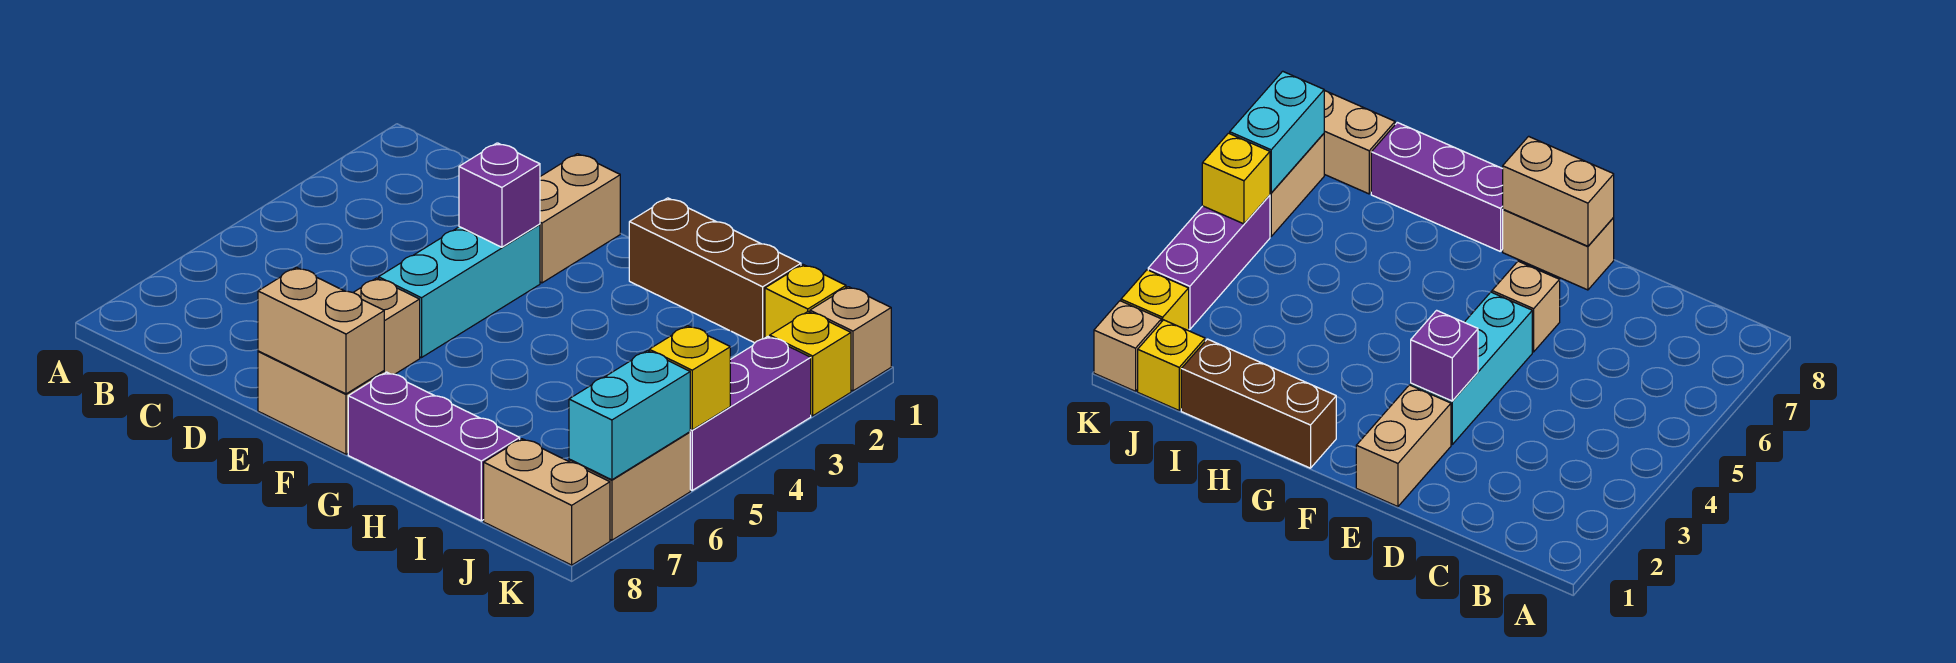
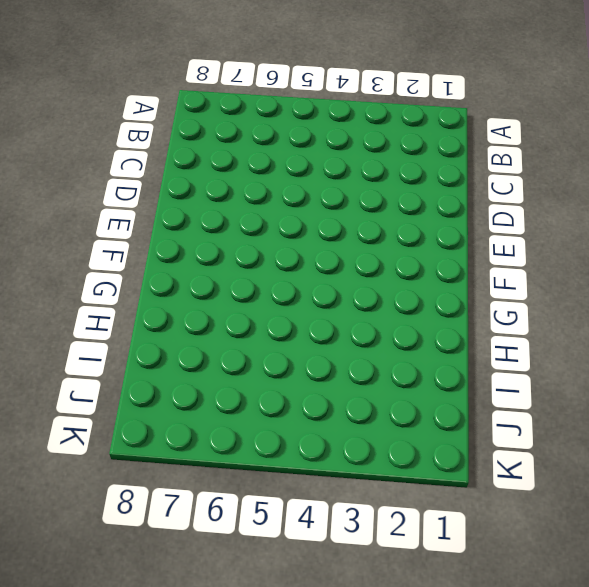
none -> tan brick E1:E2 level 1
none -> cyan brick E3:E5 level 1
none -> tan brick E6 level 1

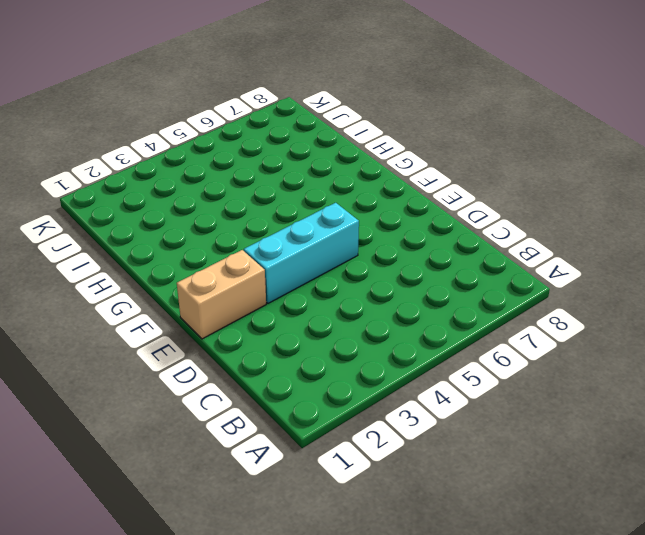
none -> tan brick E6 level 1
none -> tan brick E8:F8 level 1
none -> brown brick G1:I1 level 1

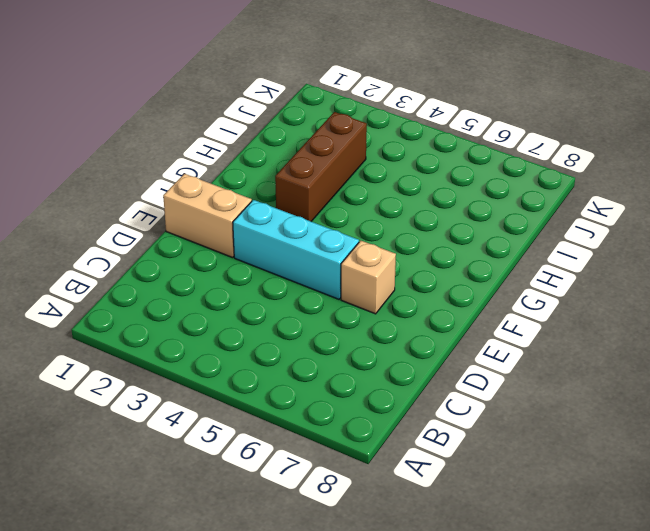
brown brick G3:I3 level 1 -> brown brick G1:I1 level 1
none -> tan brick E8:F8 level 1
none -> purple brick G8:I8 level 1
none -> yellow brick J1 level 1

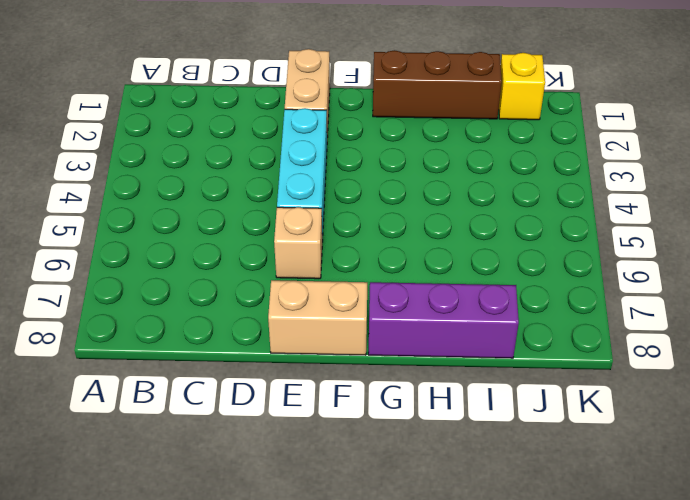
none -> tan brick J8:K8 level 1
none -> tan brick K1 level 1
none -> yellow brick K2 level 1

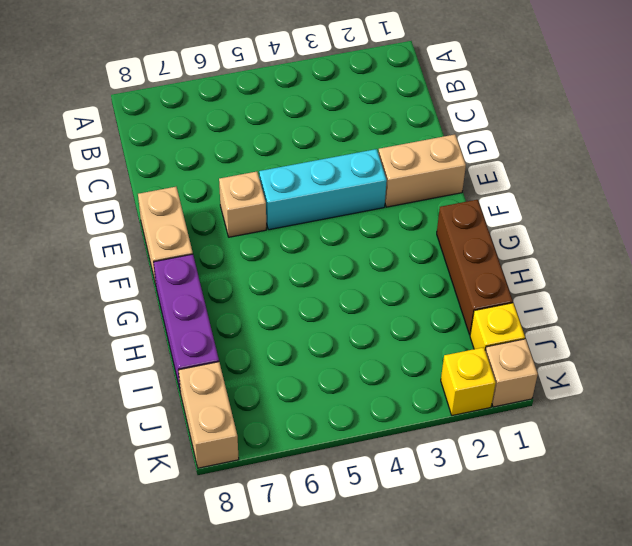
none -> purple brick K3:K5 level 1
none -> tan brick K6:K7 level 1
none -> purple brick E3 level 2

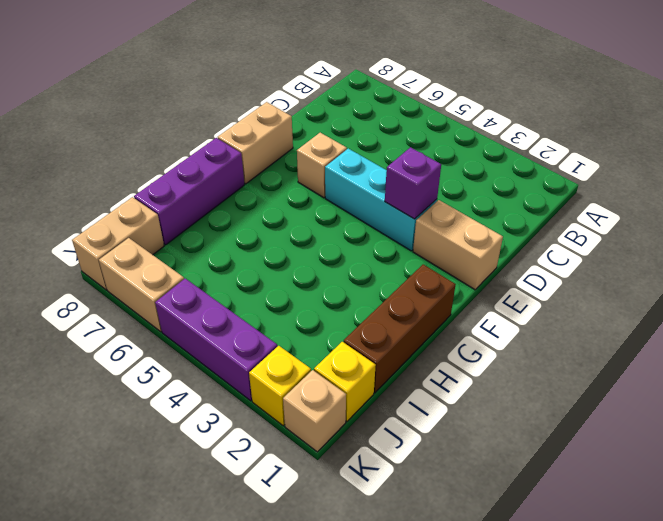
none -> tan brick E8:F8 level 2
none -> yellow brick K5 level 2
none -> cyan brick K6:K7 level 2

